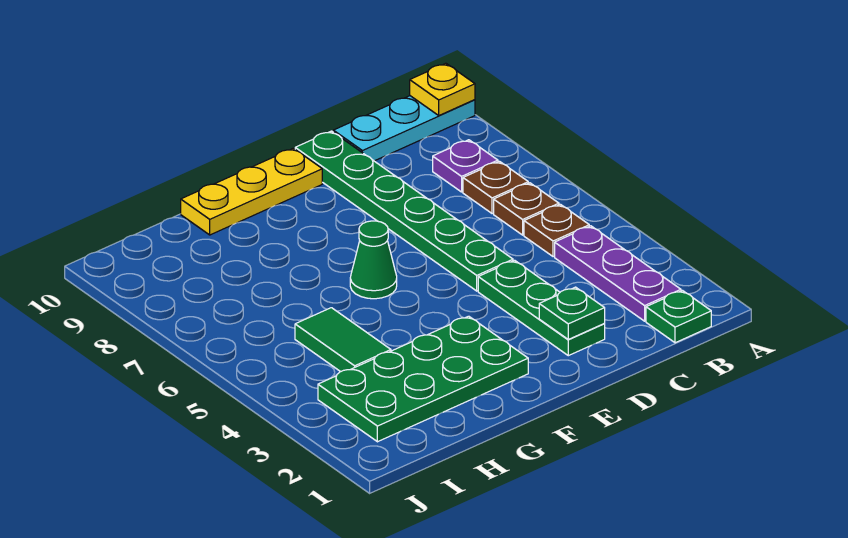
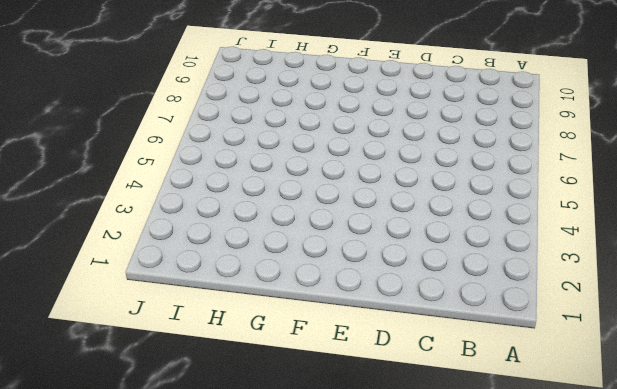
none -> cyan plate A10:C10 level 1
none -> green plate B1 level 1
none -> purple plate B2:B4 level 1

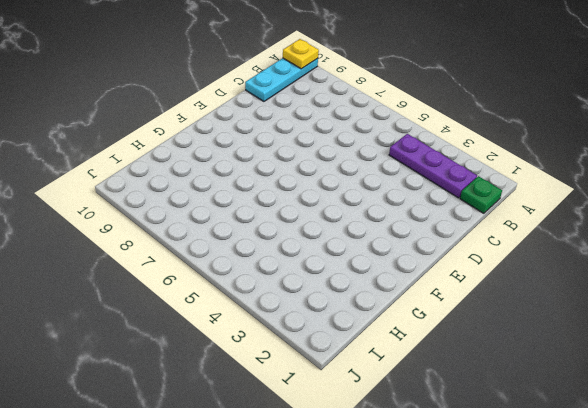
none -> brown plate B5 level 1
none -> brown plate B6 level 1
none -> brown plate B7 level 1

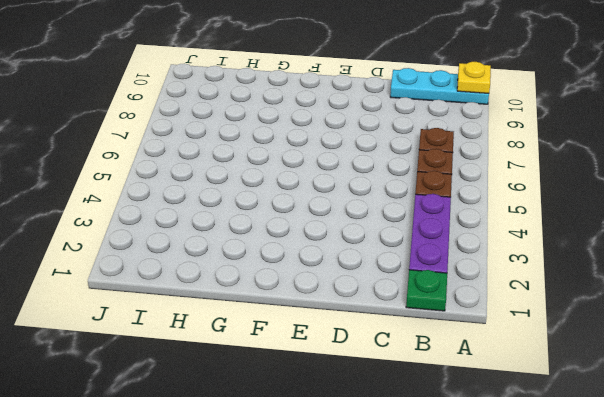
none -> purple plate B8 level 1
none -> green plate D2:D4 level 1
none -> green plate D5:D10 level 1

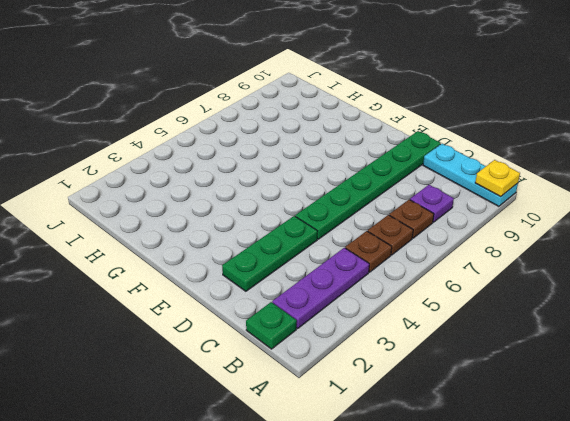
none -> yellow plate E10:G10 level 1
none -> green plate F2:I3 level 1
none -> green cone F6 level 1

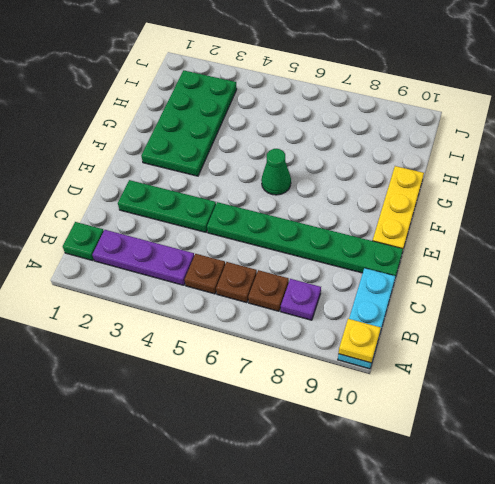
none -> green tile H4:H5 level 1
none -> green plate D2 level 2

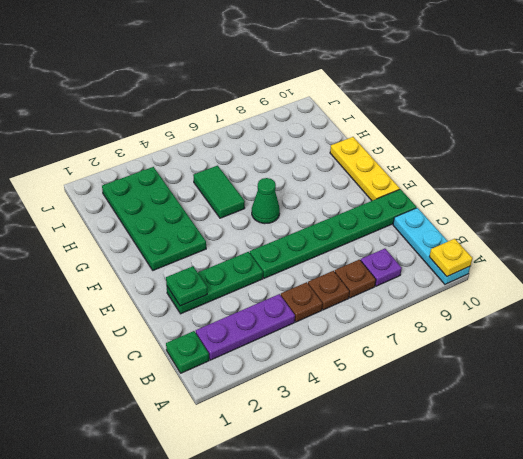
green tile G5:H5 level 1 -> green tile H4:H5 level 1

